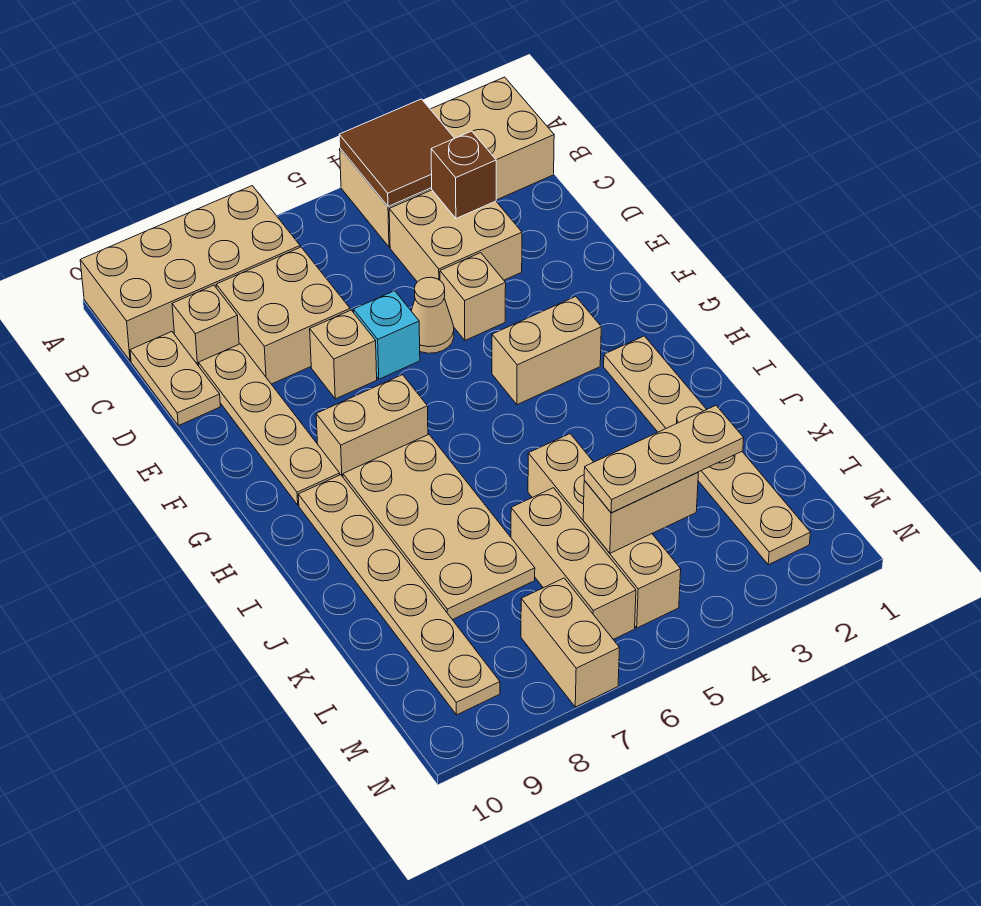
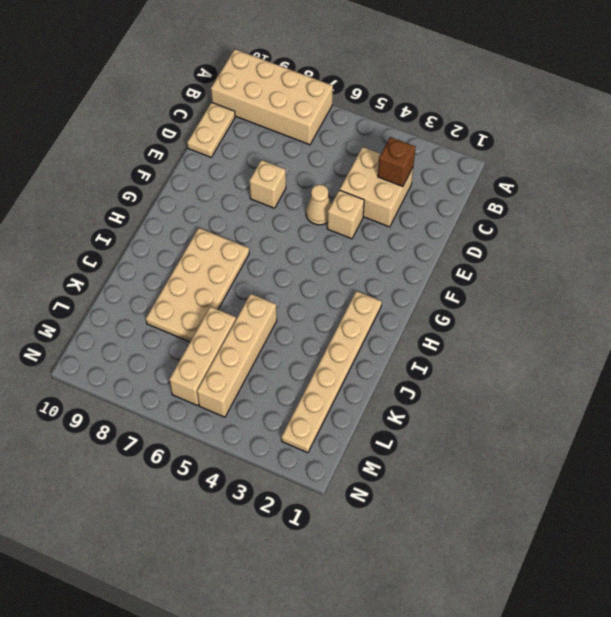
none -> tan brick A1:B4 level 1
none -> tan brick C7:D8 level 1
none -> tan brick C9 level 1

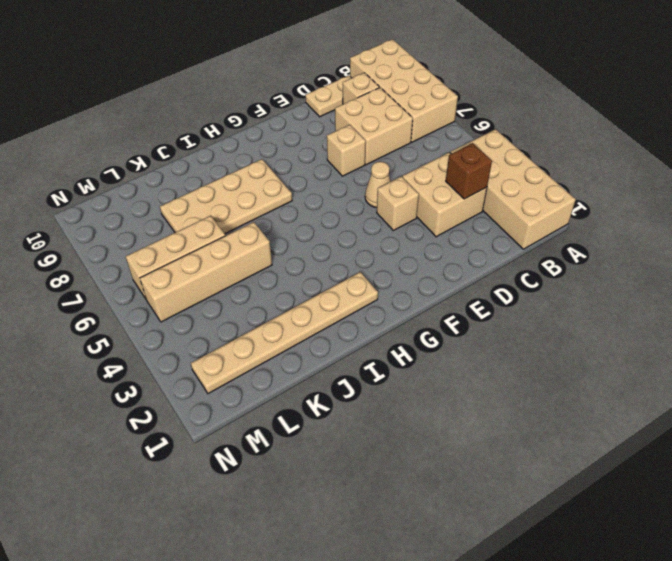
none -> tan plate D9:G9 level 1
none -> cyan brick E6 level 1
none -> tan brick G3:G4 level 1

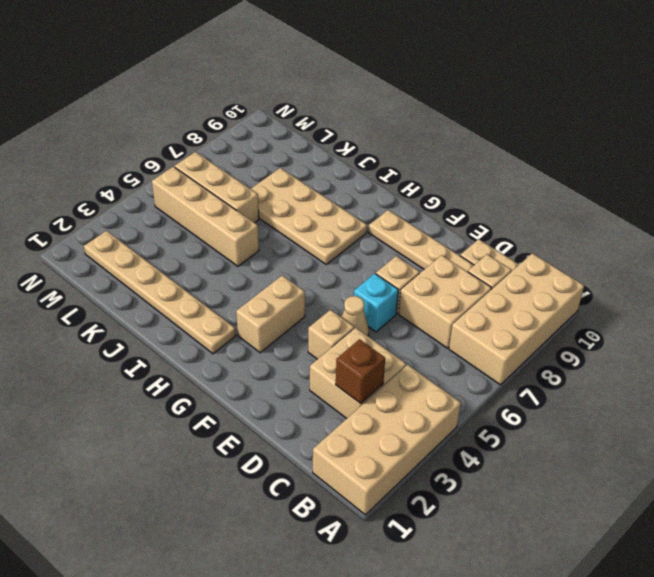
none -> tan brick G7:G8 level 1
none -> tan plate H9:M9 level 1
none -> tan brick M7:N7 level 1

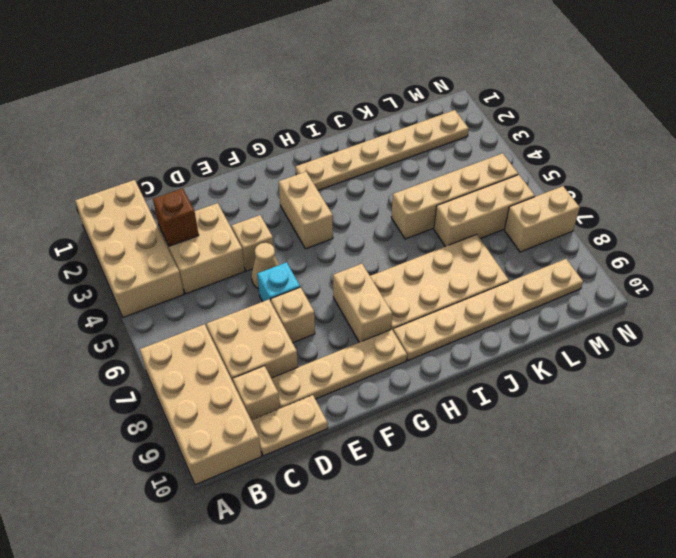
none -> brown tile A3:B4 level 2
none -> tan brick L4:L5 level 2
none -> tan plate L3:L5 level 3

